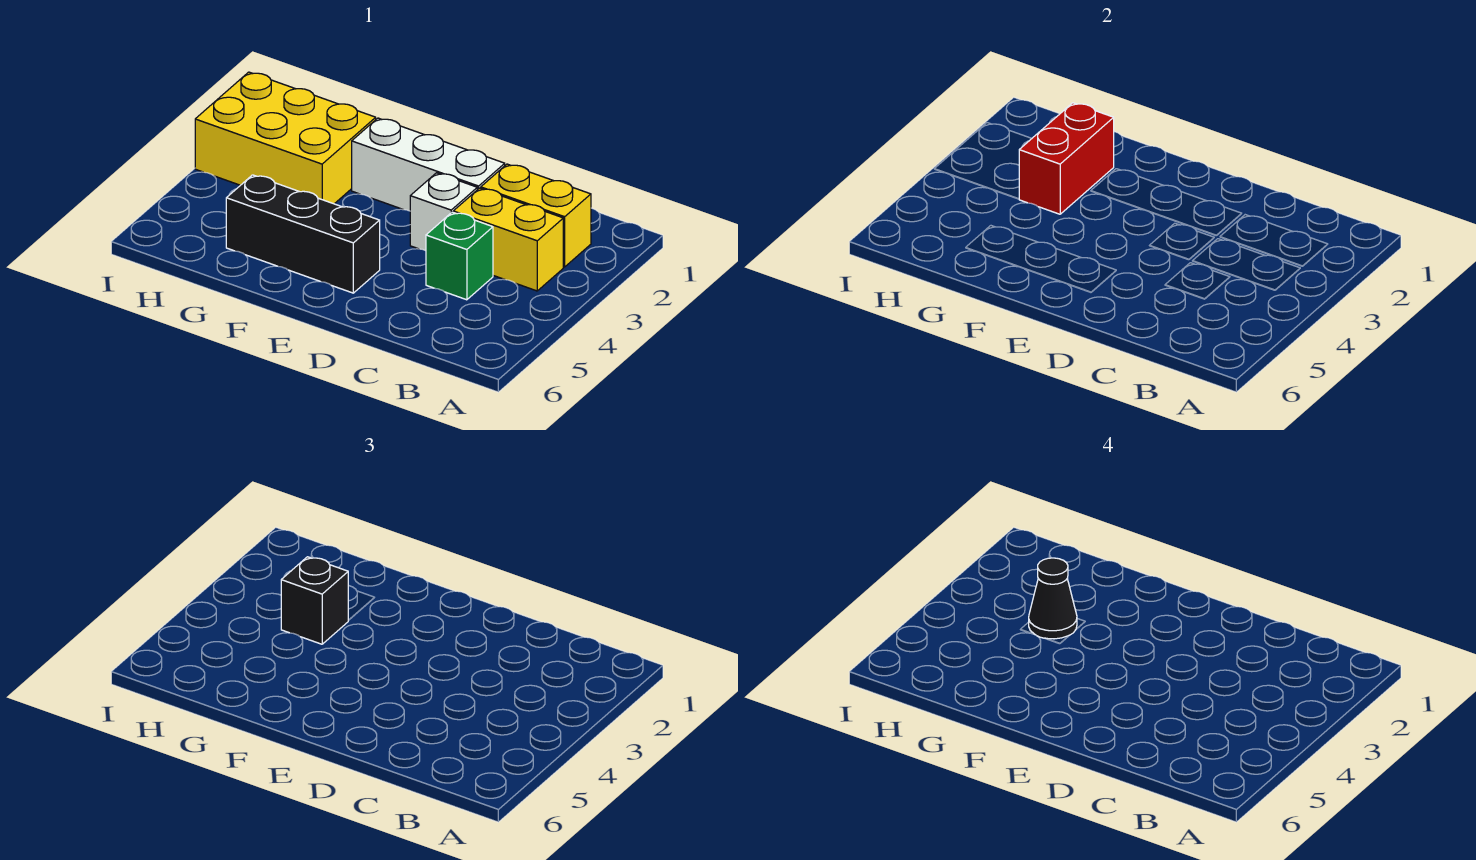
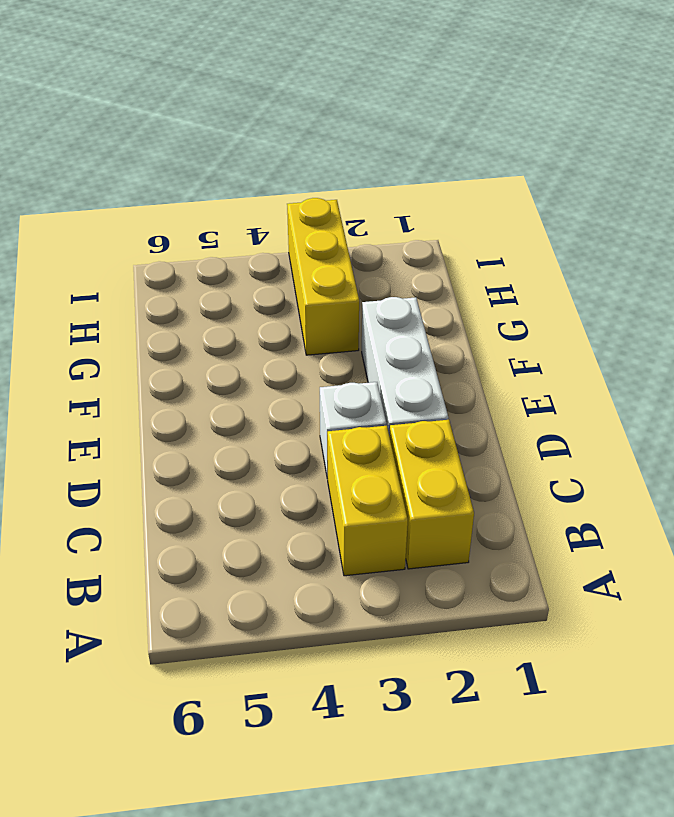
yellow brick G3:I3 level 1 -> yellow brick G2:I3 level 1
none -> green brick C4 level 1
none -> black brick E5:G5 level 1

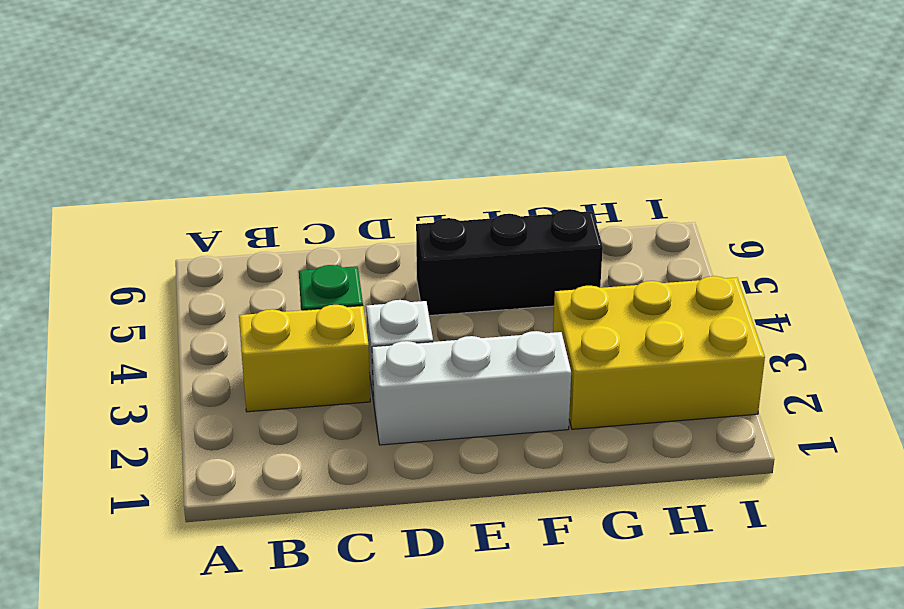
none -> yellow brick B2:C2 level 1
none -> red brick G2:G3 level 2

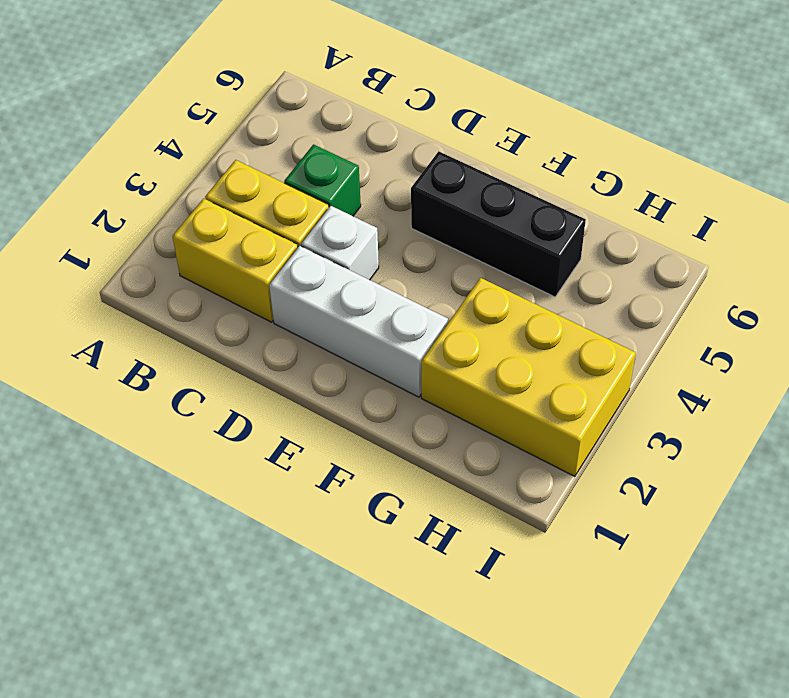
none -> red brick G2:G3 level 2
none -> black brick G3 level 3

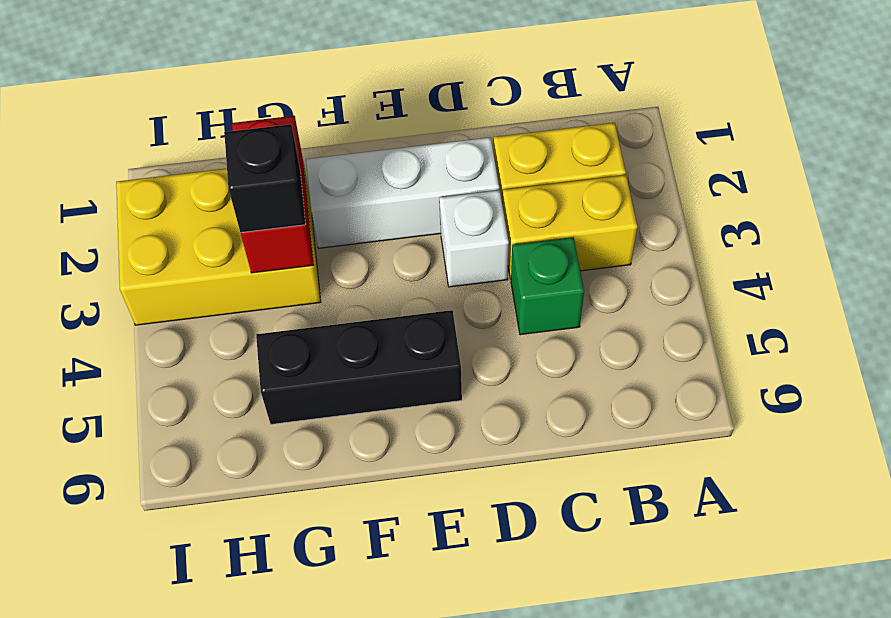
none -> black cone G3 level 4

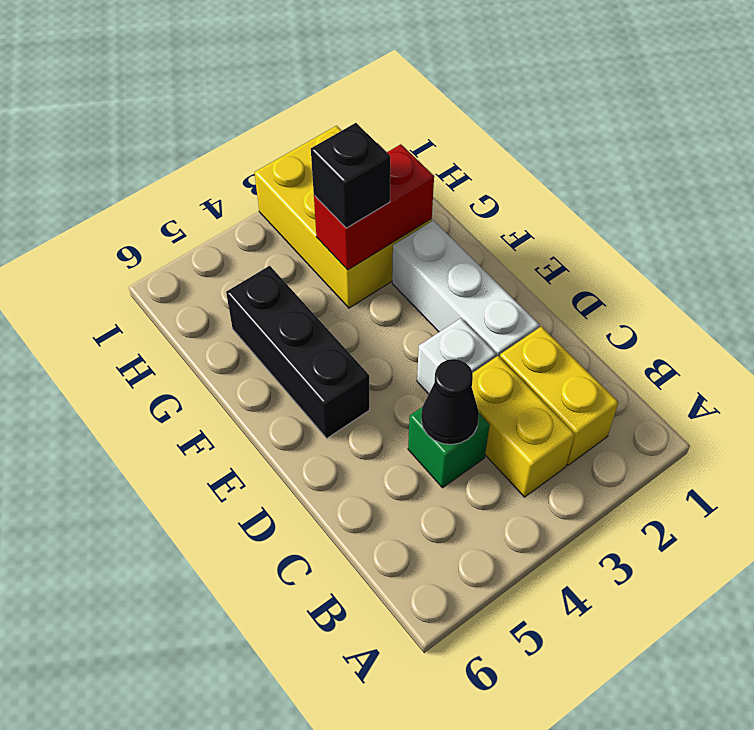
black cone C4 level 2 -> black cone G3 level 4

